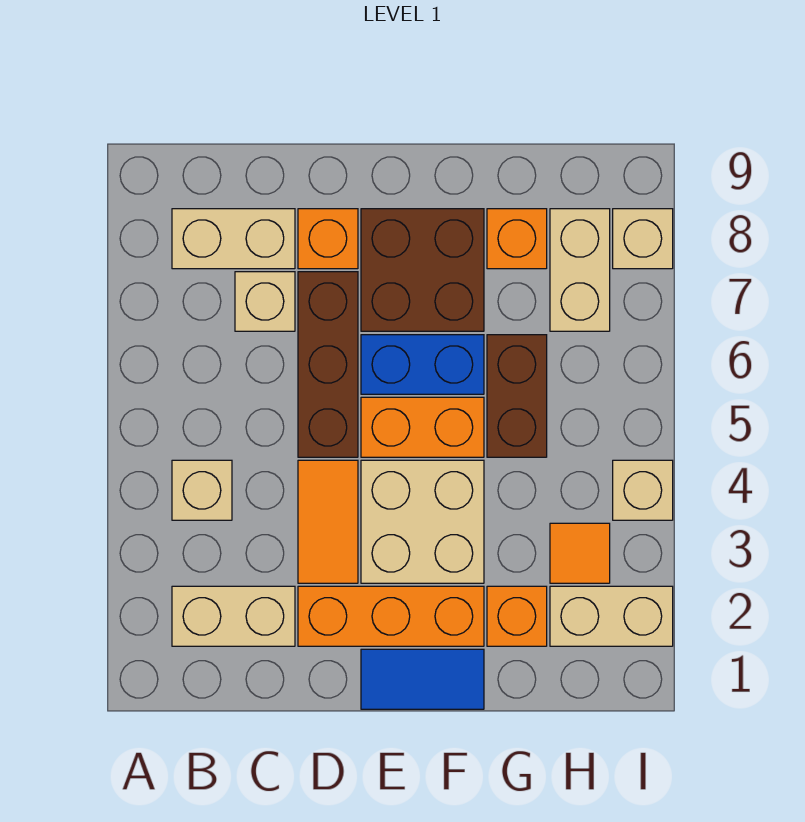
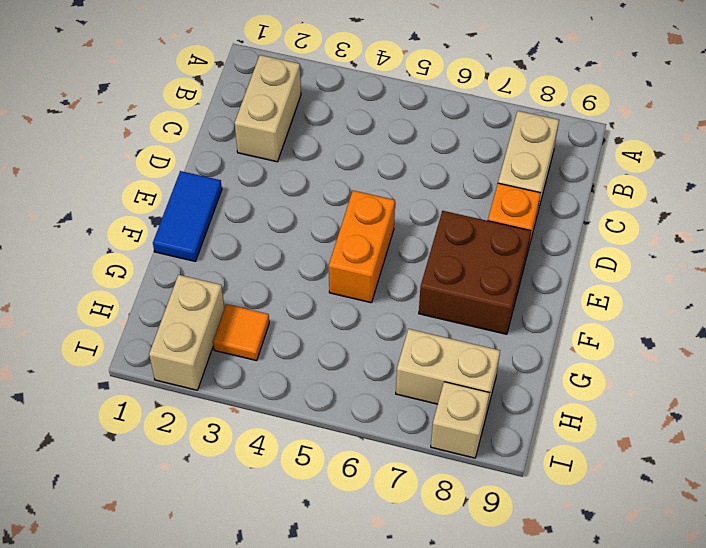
none -> tan brick B4 level 1
none -> tan brick C7 level 1
none -> orange brick D2:F2 level 1

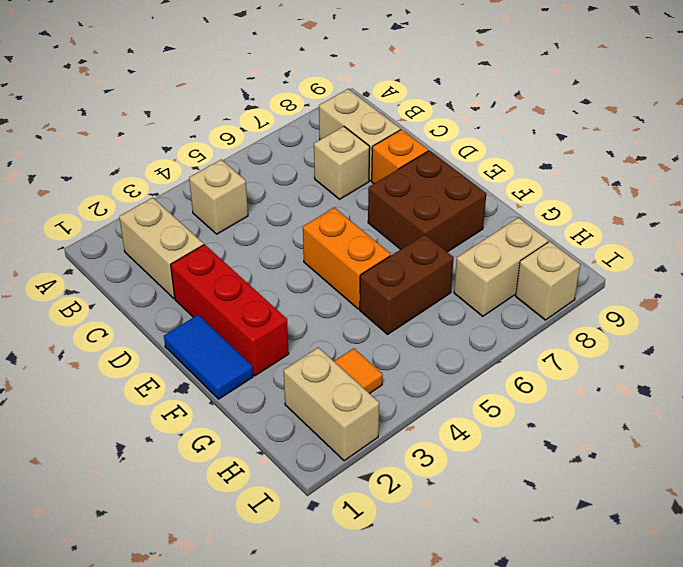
red brick D2:F2 level 1 -> orange brick D2:F2 level 1
none -> orange tile D3:D4 level 1
none -> brown brick D5:D7 level 1
none -> tan brick E3:F4 level 1

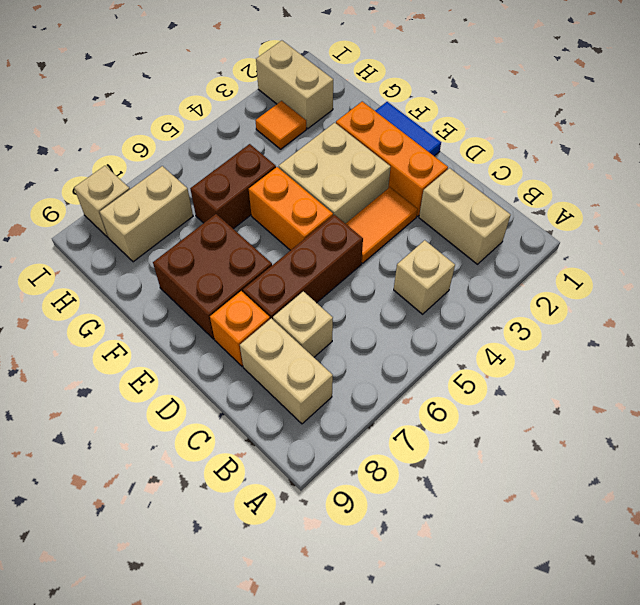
none -> blue brick E6:F6 level 1
none -> orange brick G2 level 1
none -> orange brick G8 level 1

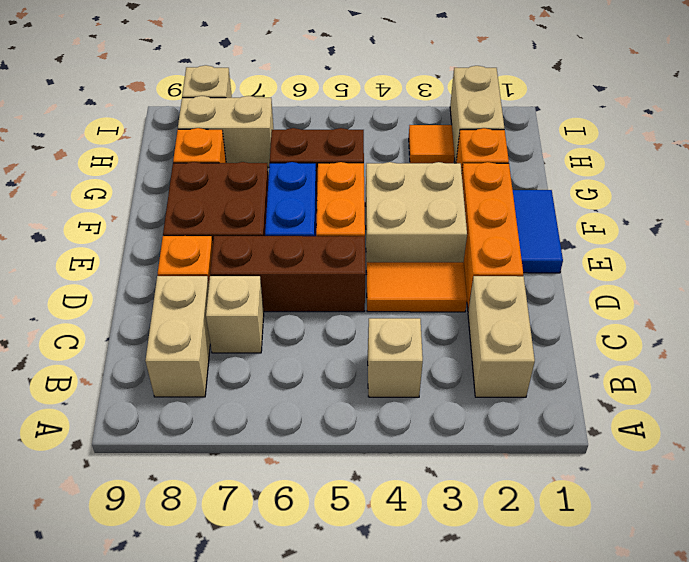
none -> tan brick I4 level 1

